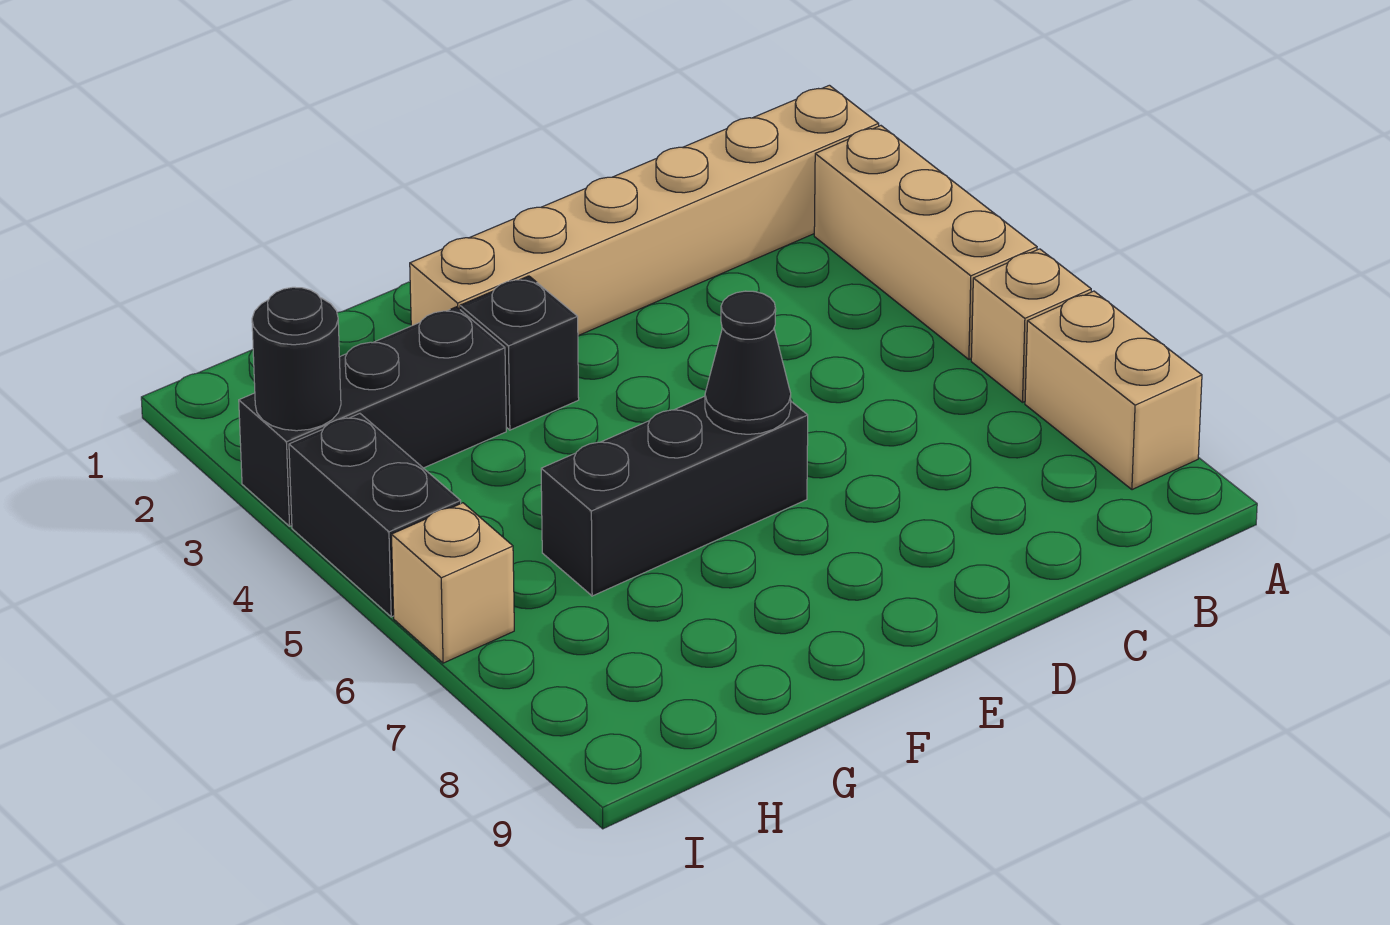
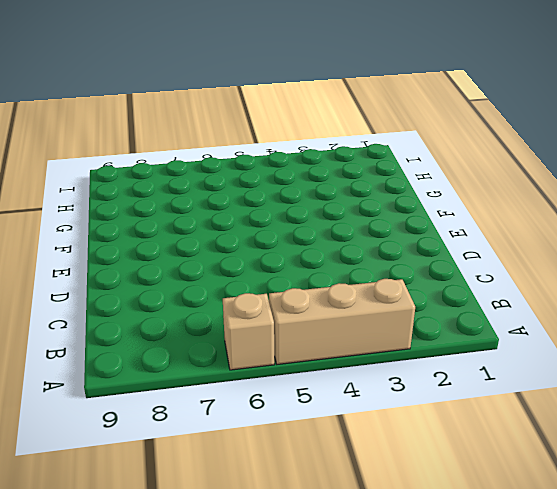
none -> tan brick A2:F2 level 1
none -> tan brick A7:A8 level 1

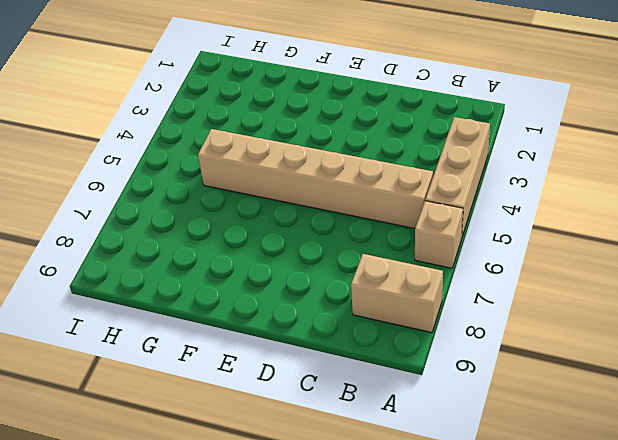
tan brick A8:B8 level 1 -> tan brick A7:A8 level 1
tan brick B5:G5 level 1 -> tan brick A2:F2 level 1
none -> black brick E6:G6 level 1
none -> black brick F3 level 1

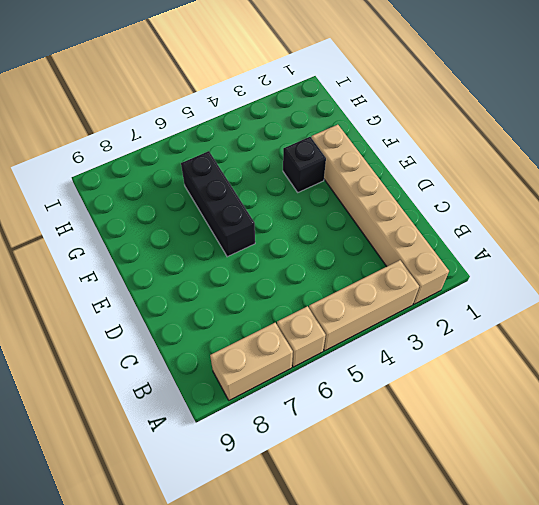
none -> black brick G3:I3 level 1
none -> black brick I4:I5 level 1

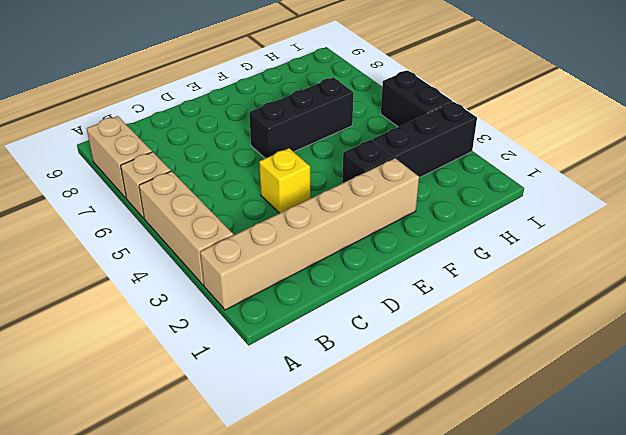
yellow brick D4 level 1 -> none
none -> tan brick I6 level 1
none -> black cone E6 level 2

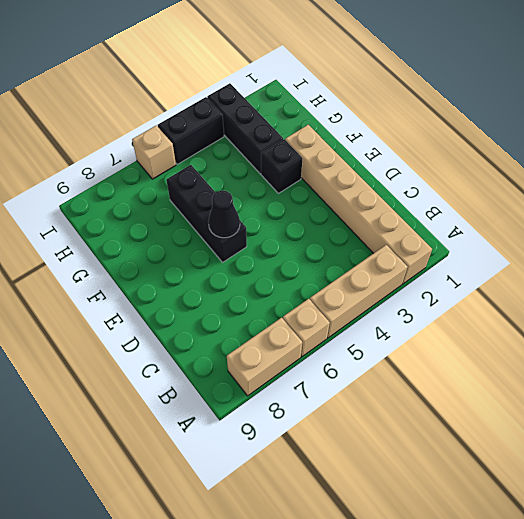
none -> black round brick I3 level 2

